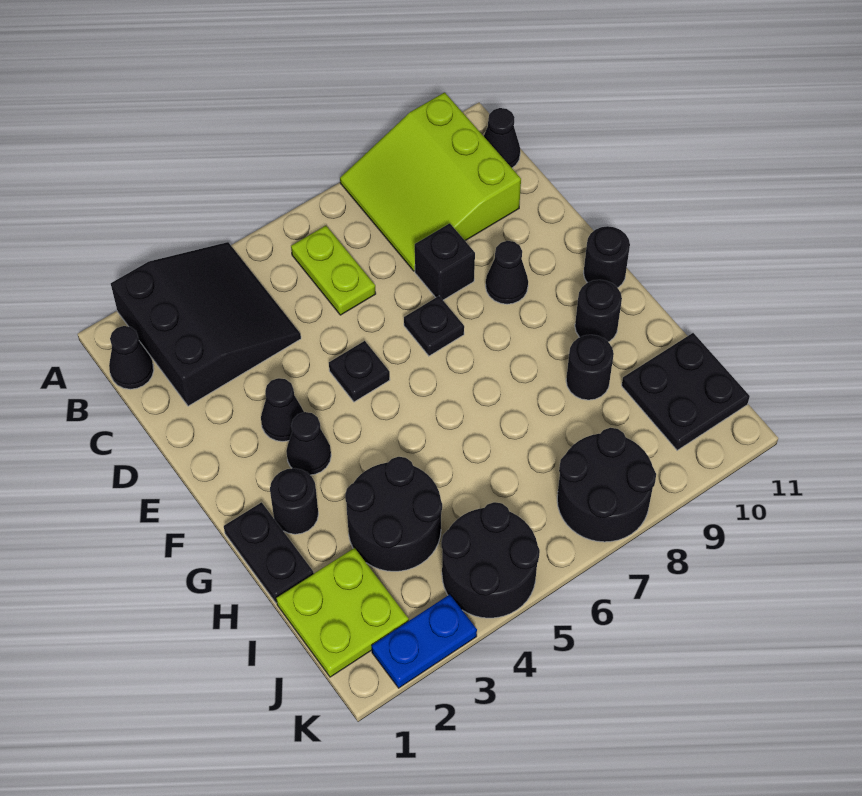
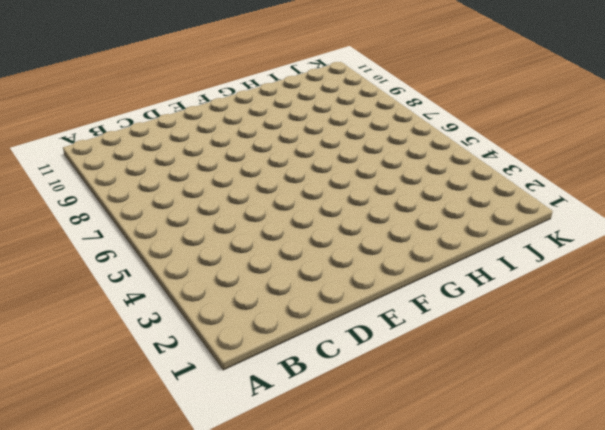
none -> black slope A2:C4 level 1 top 2
none -> lime slope A8:C10 level 1 top 10
none -> black cone B1 level 1

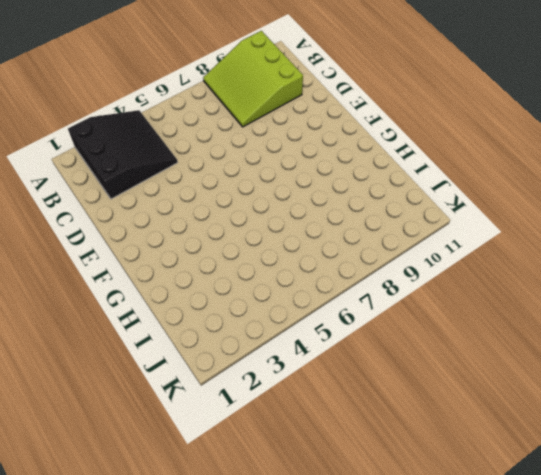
none -> black cone B1 level 1
none -> lime plate B6:C6 level 1
none -> black cone B11 level 1

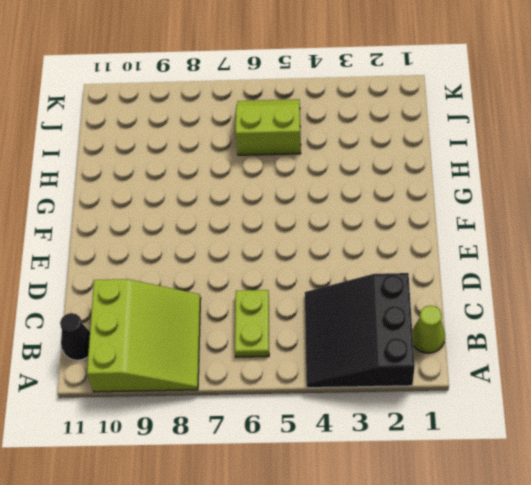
lime cone B1 level 1 -> black cone B1 level 1
lime slope I5:J6 level 1 top I -> black round brick J4:K5 level 1
none -> black brick D8 level 1
none -> black cone E3 level 1
none -> black plate E5 level 1

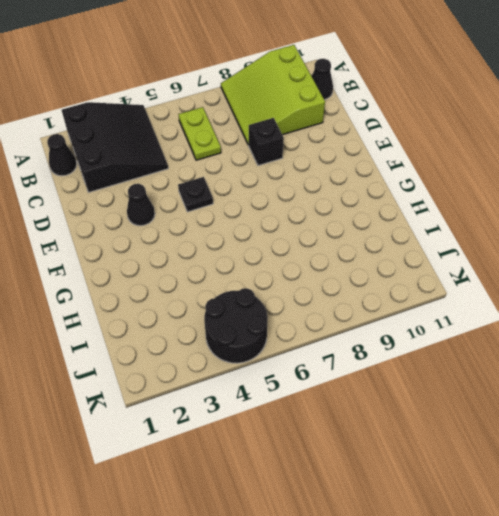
none -> black plate E7 level 1
none -> black cone E9 level 1
none -> black cone F3 level 1

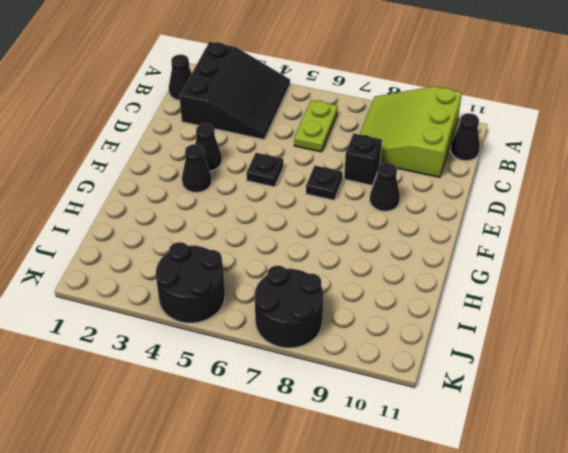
none -> black round brick F11 level 1
none -> black plate G1:H1 level 1
none -> black round brick G2 level 1

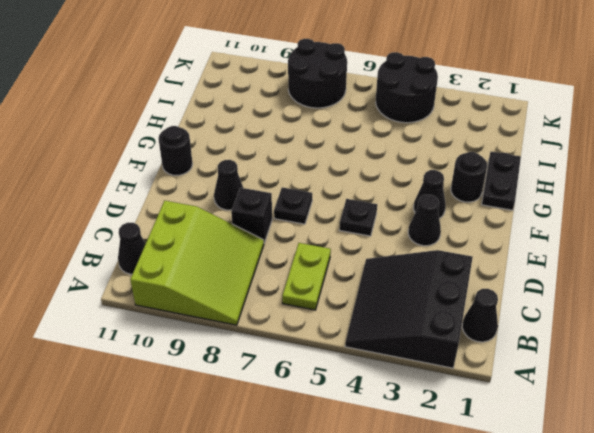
none -> black round brick G10 level 1
none -> black round brick H3:I4 level 1
none -> black round brick H9 level 1

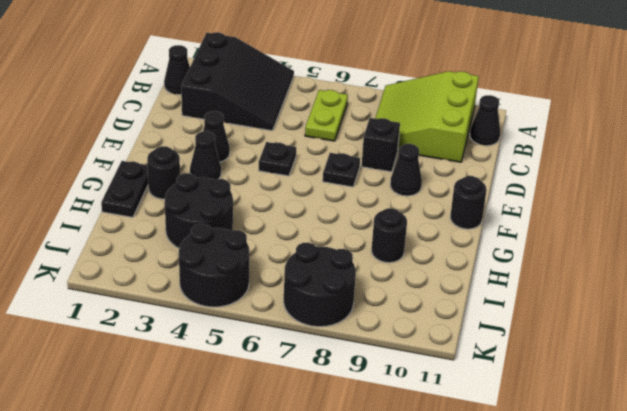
none -> black round brick G10 level 1
none -> lime plate I1:J2 level 1
none -> black plate I10:J11 level 1

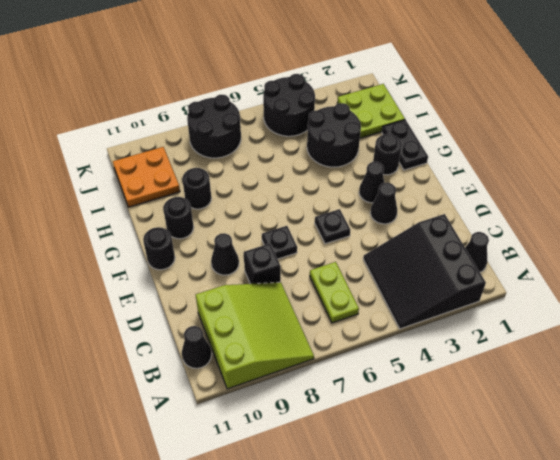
orange plate I10:J11 level 1 -> black plate I10:J11 level 1
none -> blue plate K2:K3 level 1

